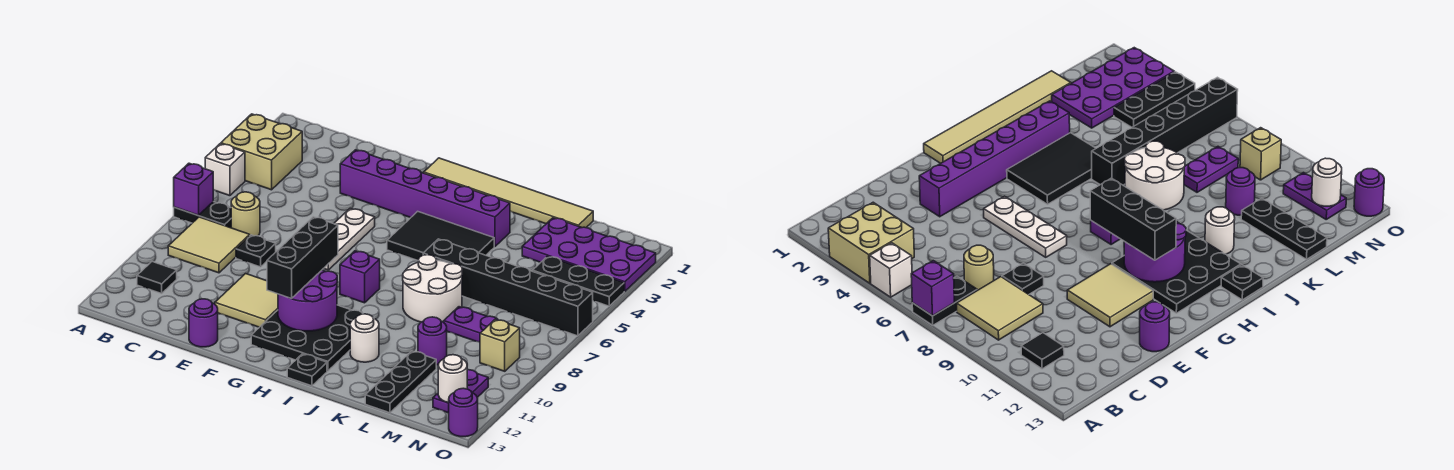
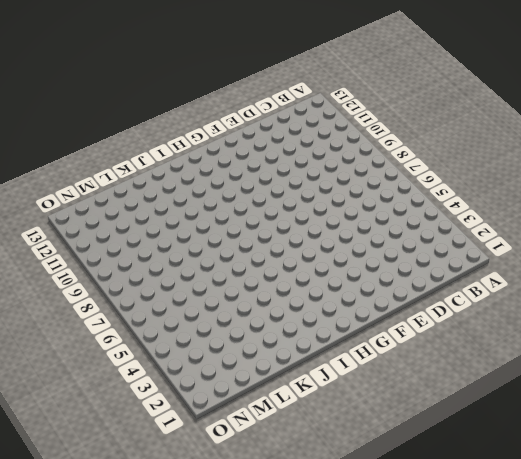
none -> tan brick A3:B4 level 1
none -> white brick A5 level 1
none -> black plate A7:B7 level 1
none -> tan tile B8:C9 level 1

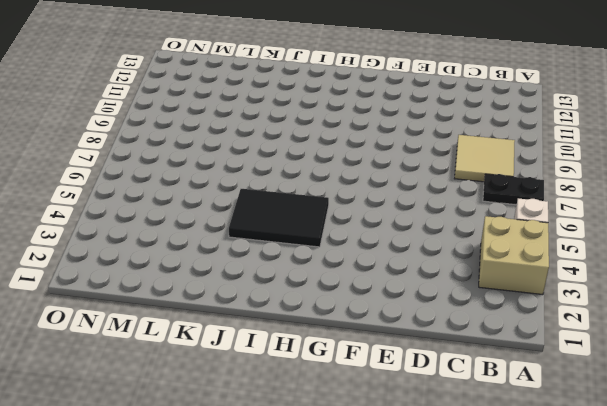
none -> black tile B11 level 1
none -> tan round brick C7 level 1
none -> black plate D8 level 1
none -> purple brick E3:J3 level 1

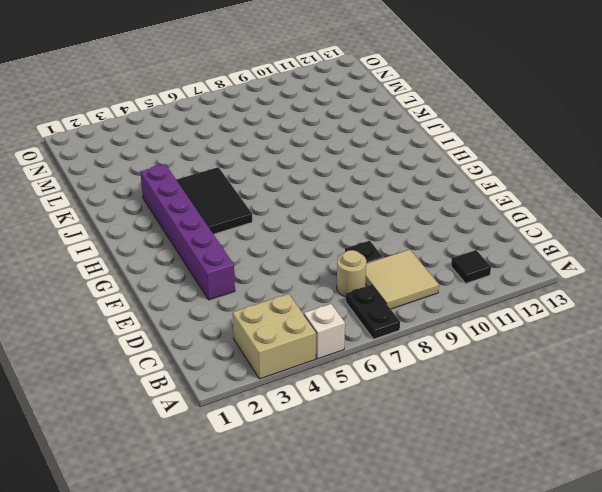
none -> tan tile E10:F11 level 1
none -> purple round brick E13 level 1
none -> white plate F5:F7 level 1
none -> tan tile G1:L1 level 1

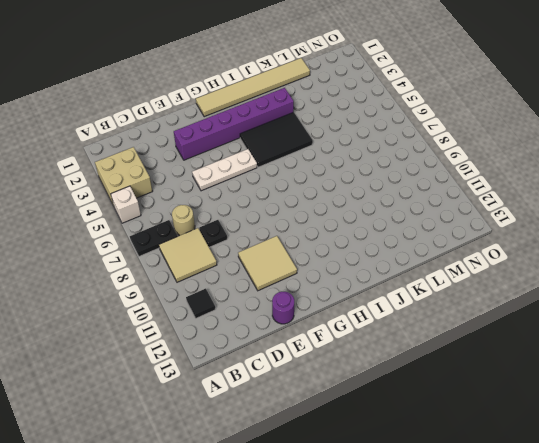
white plate E5:G5 level 1 -> white plate F5:F7 level 1
none -> black plate G10:I12 level 1
none -> purple brick H8 level 1
none -> black plate I13 level 1
none -> black brick J6:O6 level 1

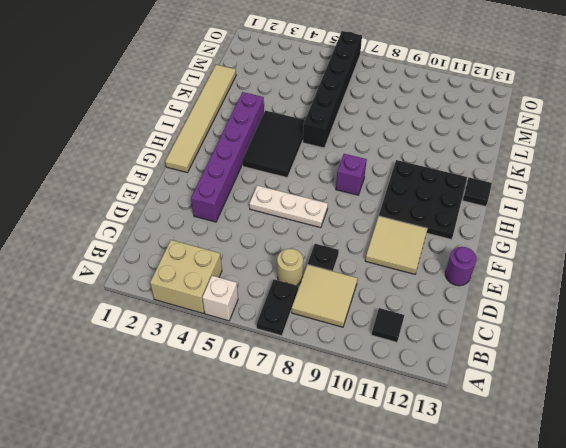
black tile I13 level 1 -> black plate I13 level 1
none -> white round brick J7:K8 level 1
none -> white round brick J11 level 1
none -> purple plate L2:O3 level 1
none -> purple plate L8:M8 level 1

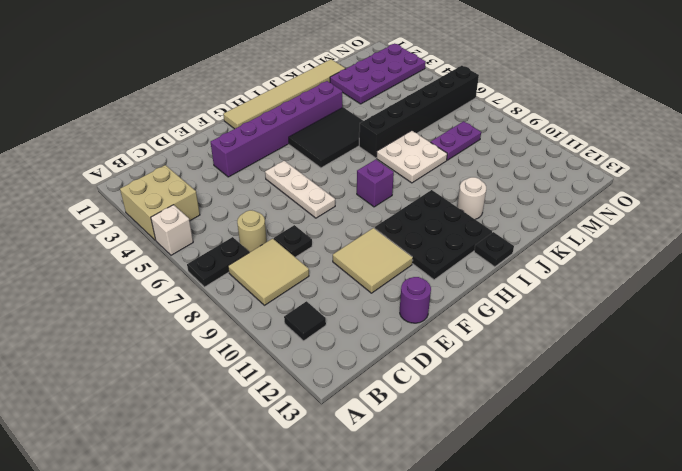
white plate J7:K8 level 1 -> white round brick J7:K8 level 1
none -> purple round brick L10 level 1
none -> black plate L11:L13 level 1
none -> black plate M4:O4 level 1
none -> tan brick N9 level 1

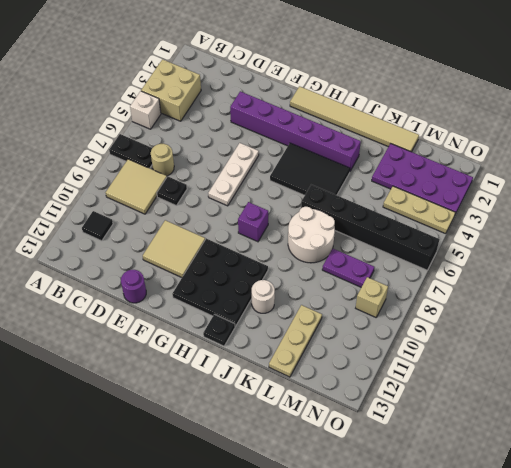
tan plate L11:L13 level 1 -> black plate L11:L13 level 1
tan plate M4:O4 level 1 -> black plate M4:O4 level 1
none -> purple round brick L10 level 1
none -> purple plate N11:N12 level 1
none -> purple round brick O13 level 1
none -> purple brick A7 level 2

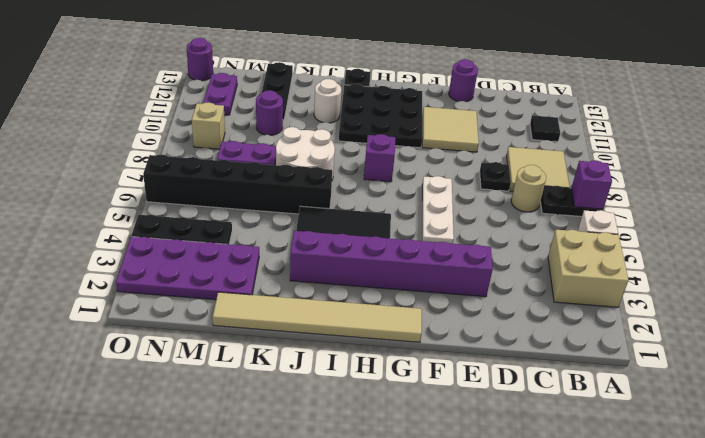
none -> purple round brick G10:H11 level 2
none -> white round brick N12 level 2
none -> black brick G9:G11 level 3

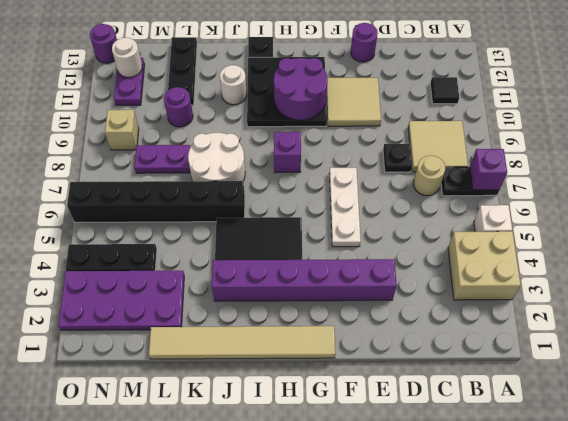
none -> black brick G9:G11 level 3

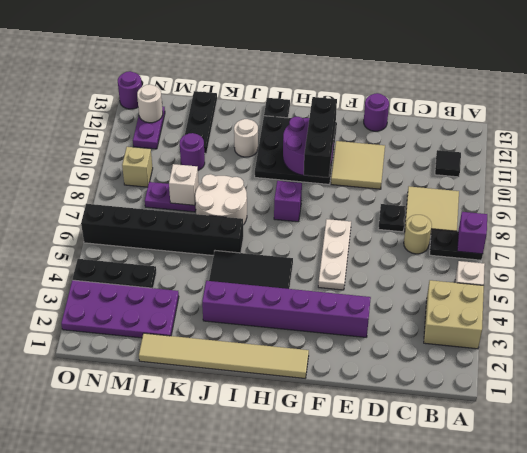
white brick L8 level 2 -> none

